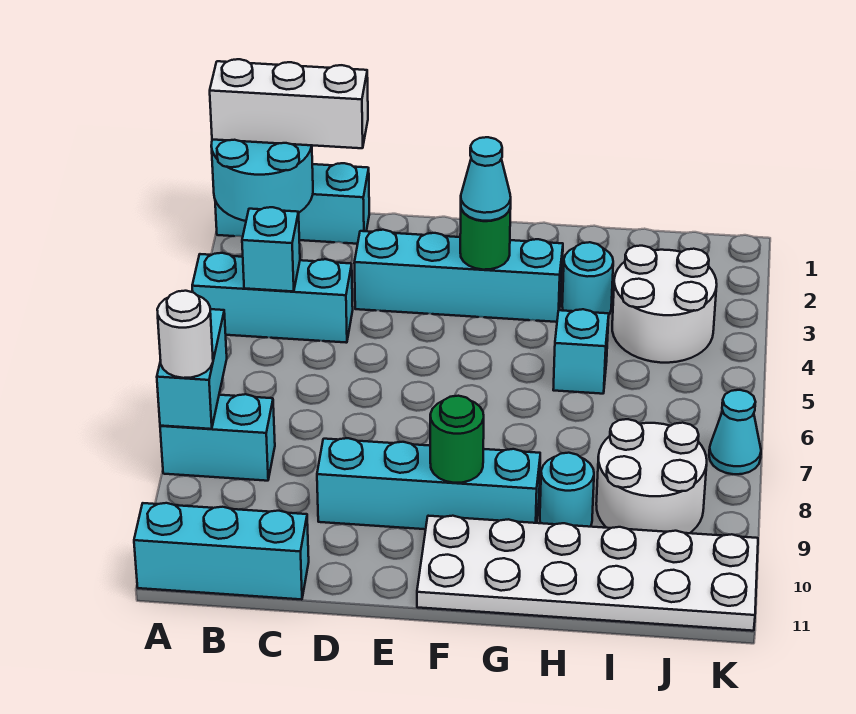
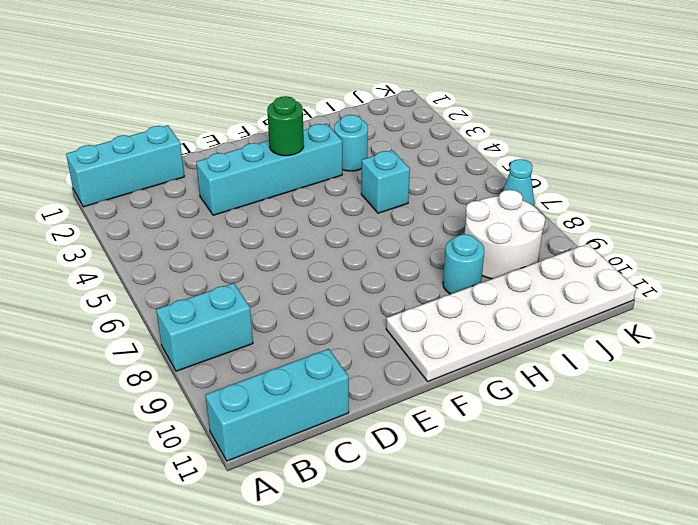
none -> cyan brick A4:C4 level 1
none -> cyan brick D9:G9 level 1
none -> white round brick I3:J4 level 1

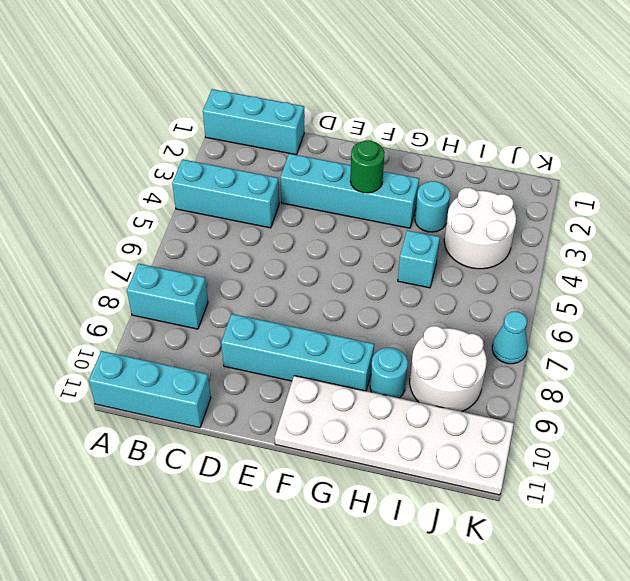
none -> cyan round brick A1:B2 level 2
none -> cyan brick A7:A8 level 2
none -> cyan brick B4 level 2

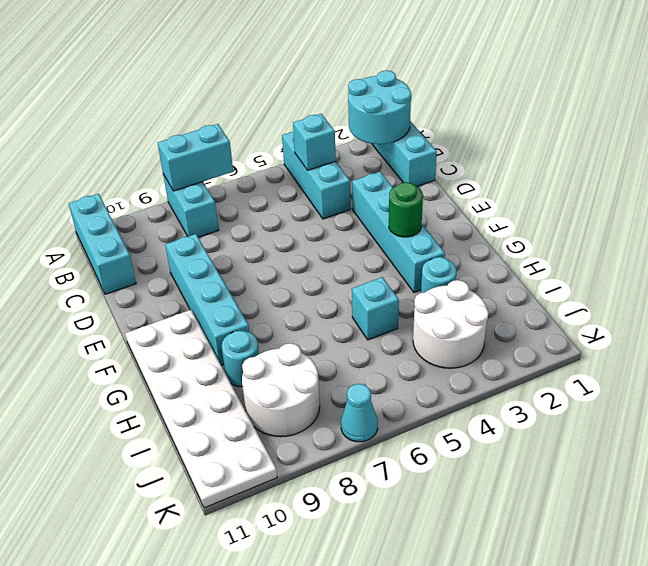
none -> green round brick F9 level 2
none -> white brick A1:C1 level 3
none -> white round brick A8 level 3

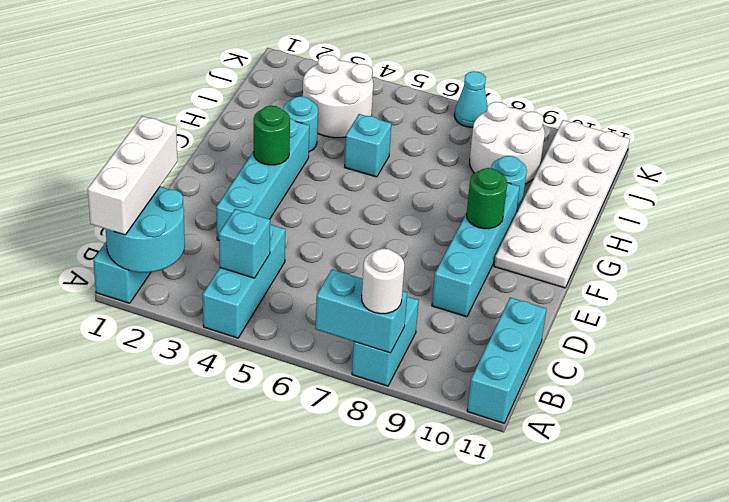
none -> cyan cone F3 level 3

